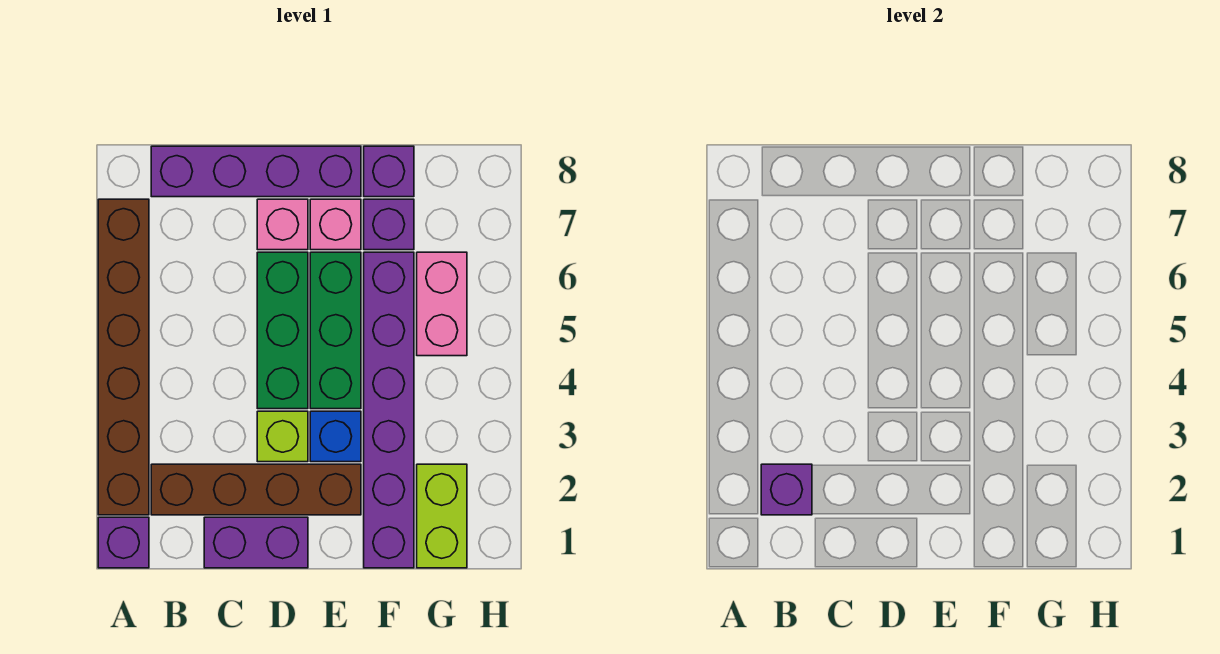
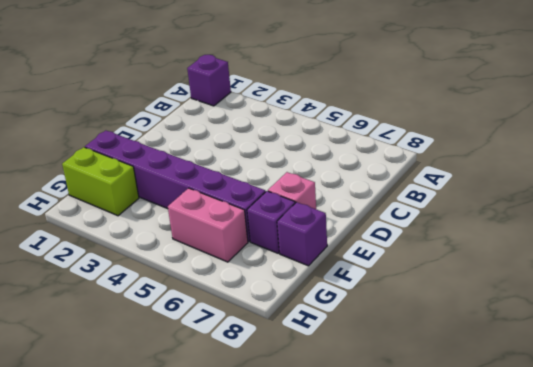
none -> brown brick A2:A7 level 1
none -> brown brick B2:E2 level 1
none -> purple brick B8:E8 level 1

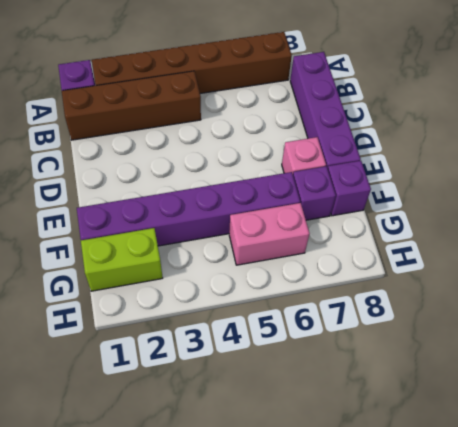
brown brick B1:B4 level 1 -> brown brick B2:E2 level 1
none -> purple brick C1:D1 level 1
none -> lime brick D3 level 1
none -> green brick D4:D6 level 1

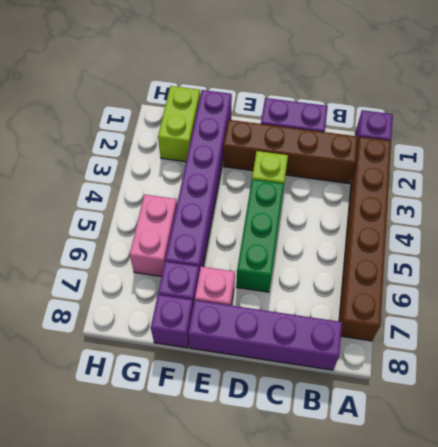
none -> pink brick D7 level 1
none -> blue brick E3 level 1
none -> green brick E4:E6 level 1

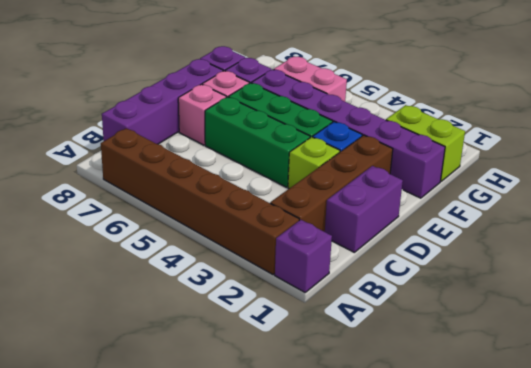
none -> purple brick B2 level 2

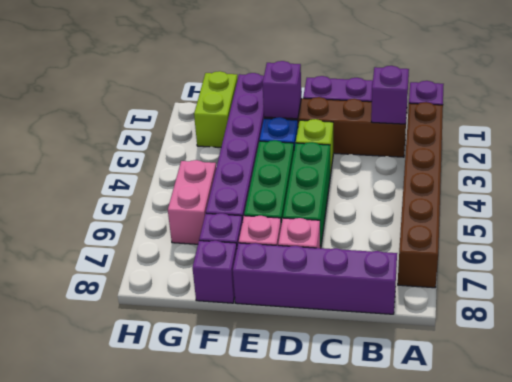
purple brick E2 level 2 -> none

